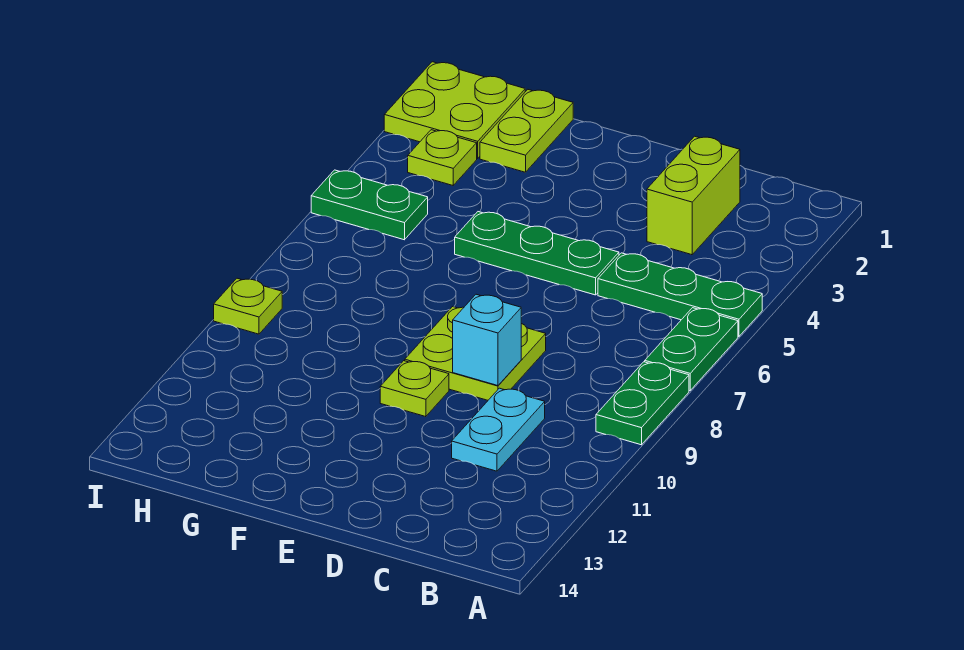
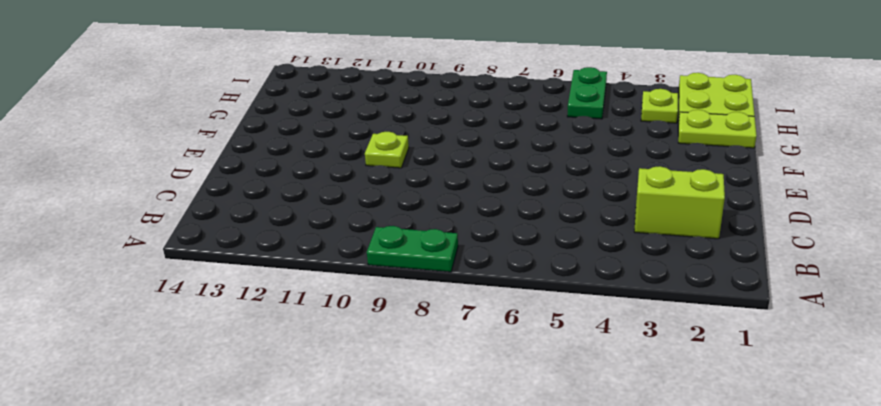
none -> green plate A5:C5 level 1
none -> green plate A6:A7 level 1
none -> cyan plate C10:C11 level 1

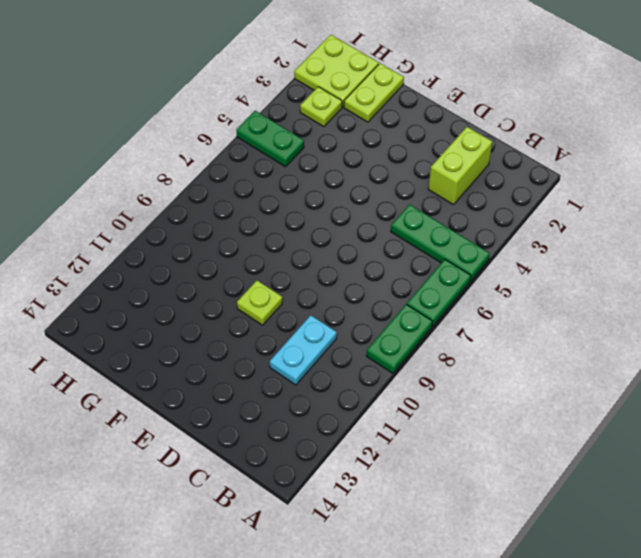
none -> green plate D5:F5 level 1
none -> lime plate D8:E9 level 1
none -> lime plate I9 level 1

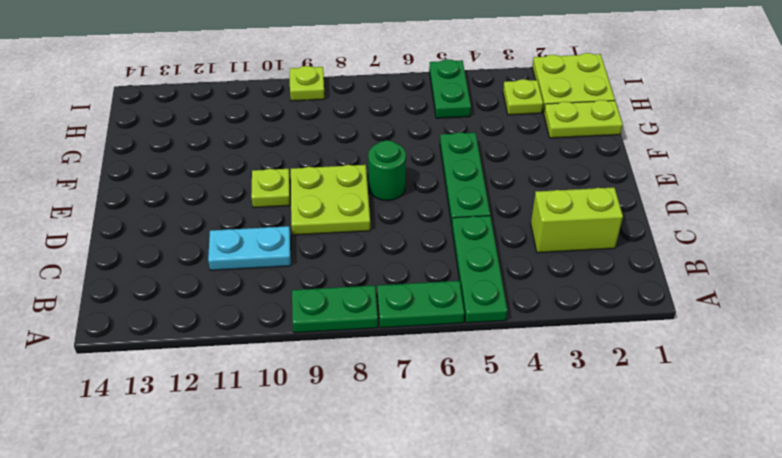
green round brick E7 level 1 -> none
none -> cyan brick D9 level 2

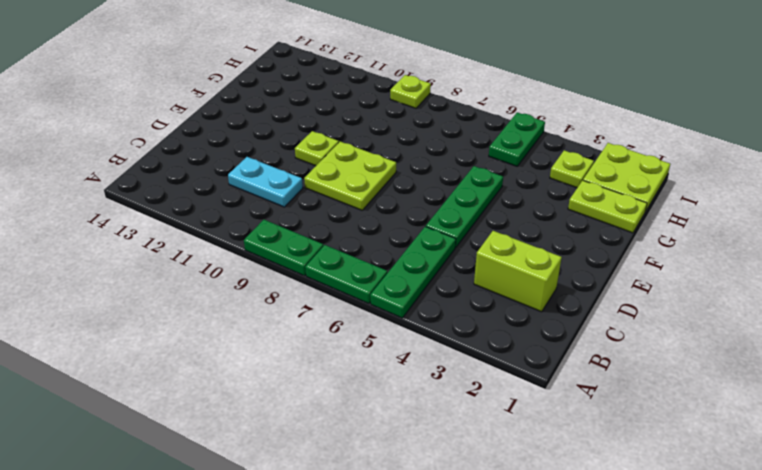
none -> cyan brick D9 level 2

